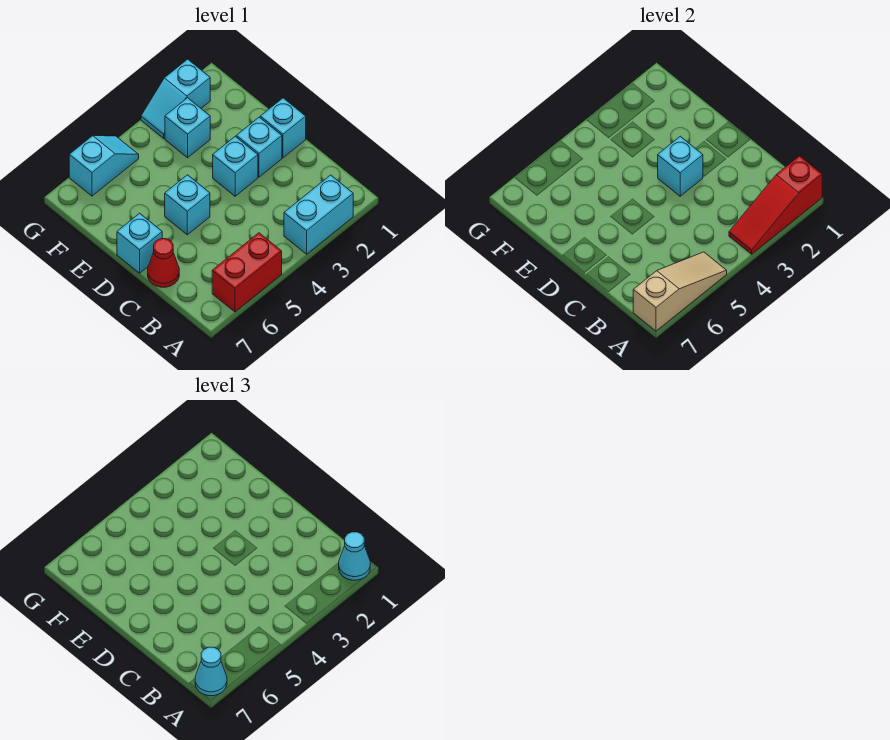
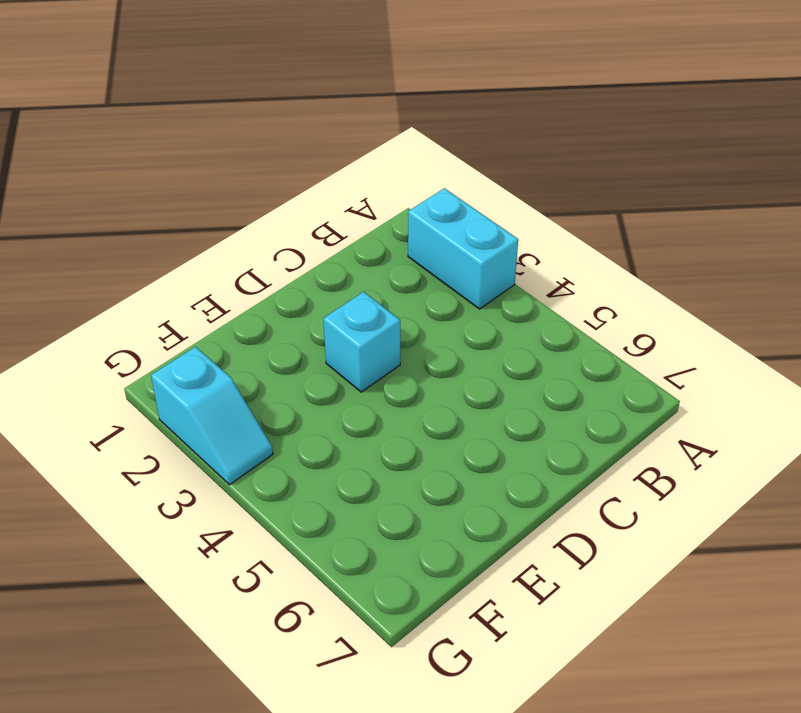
none -> red brick A5:A6 level 1
none -> red cone C7 level 1
none -> cyan brick D1 level 1

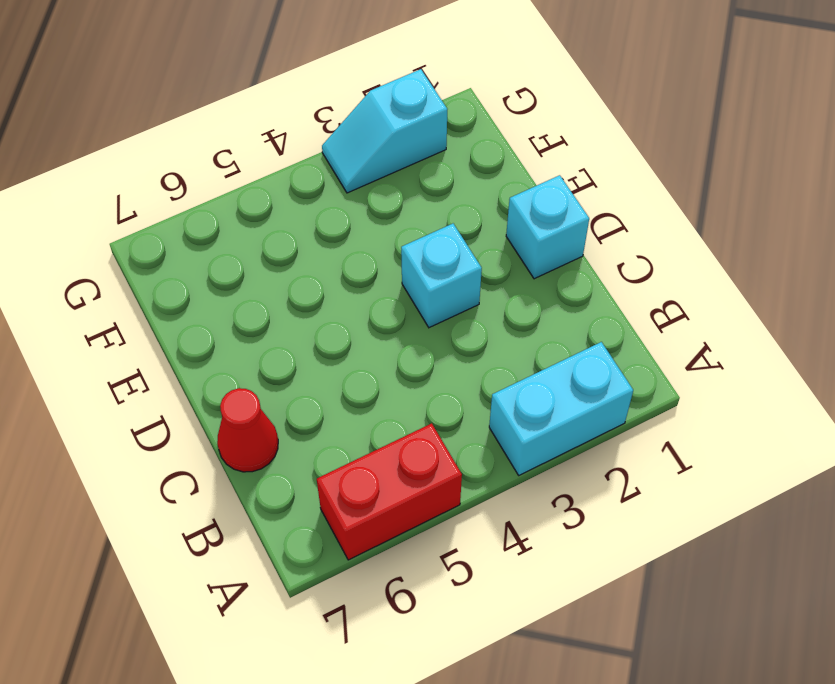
none -> cyan brick D2 level 1
none -> cyan brick D5 level 1
none -> cyan brick D7 level 1

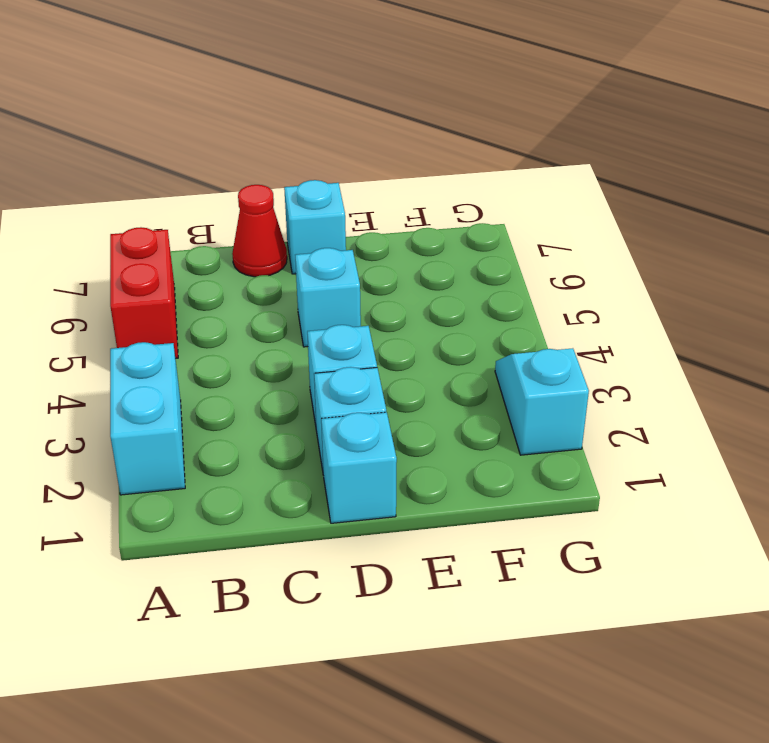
none -> cyan brick F3 level 1
none -> cyan slope G5:G6 level 1 top 6
none -> red slope A1:A3 level 2 top 1

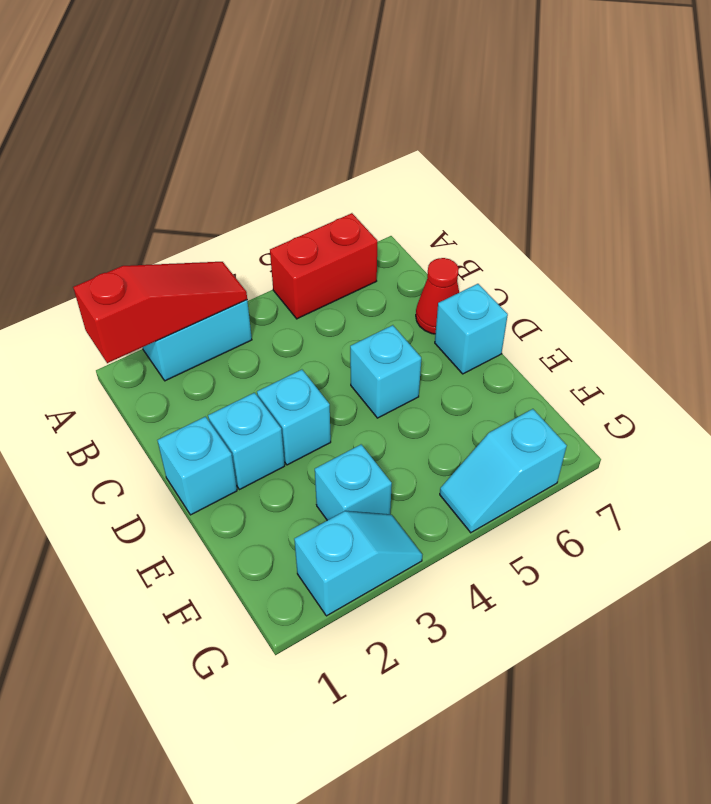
none -> tan slope A5:A7 level 2 top 7
none -> cyan brick D3 level 2
none -> cyan cone A1 level 3

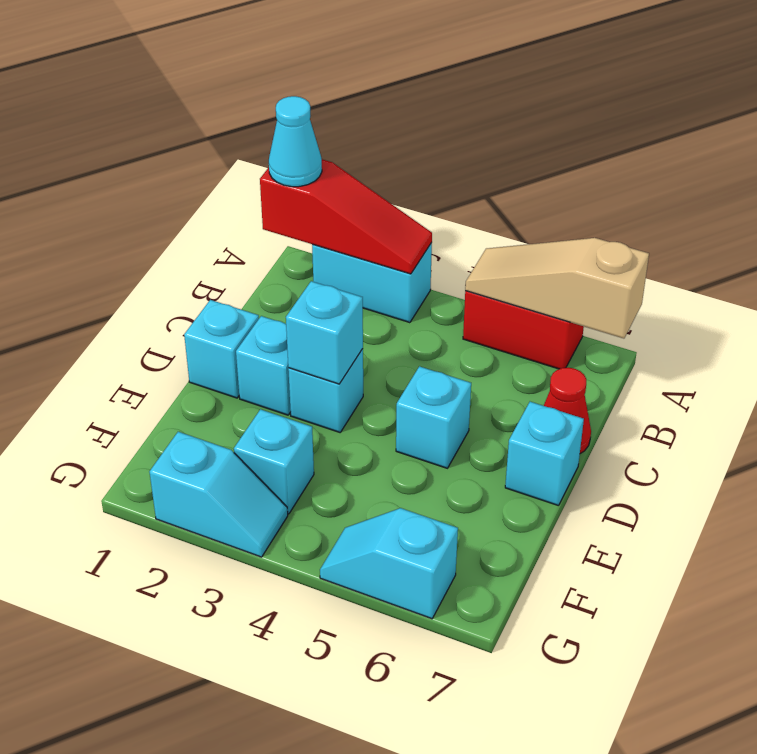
none -> cyan cone A7 level 3

